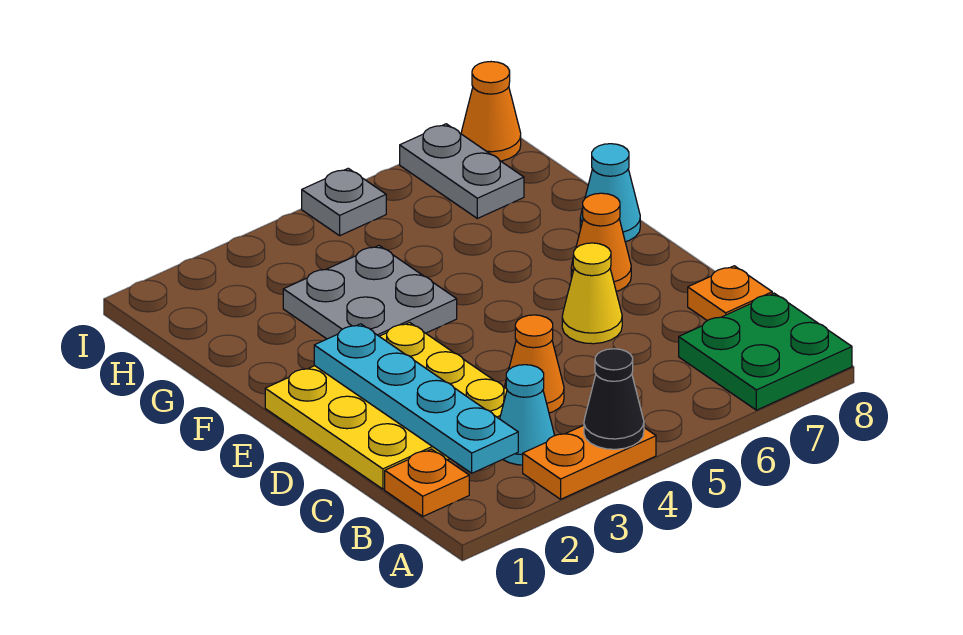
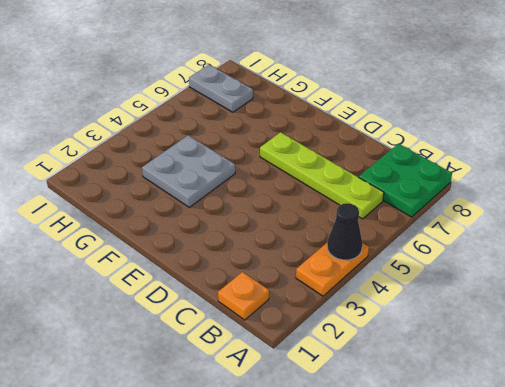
lime plate B6:E6 level 1 -> yellow cone D6 level 1
none -> cyan cone B3 level 1
none -> yellow plate C1:E3 level 1
none -> orange cone C4 level 1

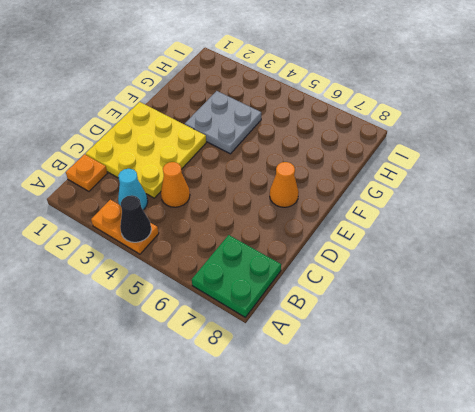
none -> orange plate C8 level 1
none -> yellow cone D6 level 1
none -> cyan cone F8 level 1

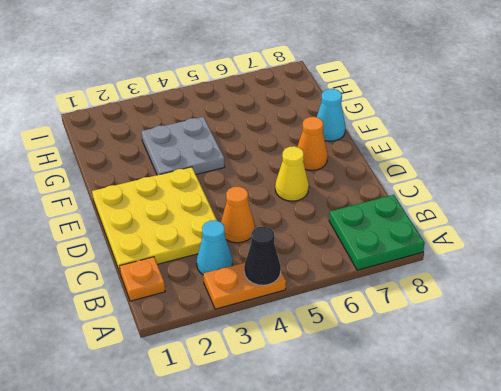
none -> orange plate C8 level 1
none -> grey plate H7:I7 level 1
none -> grey plate I5 level 1

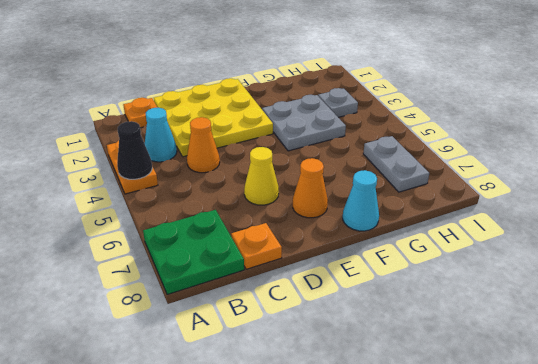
grey plate H3 level 1 -> grey plate I5 level 1
grey plate H6:H7 level 1 -> grey plate H7:I7 level 1
none -> orange cone I8 level 1
none -> cyan plate B2:E2 level 2

